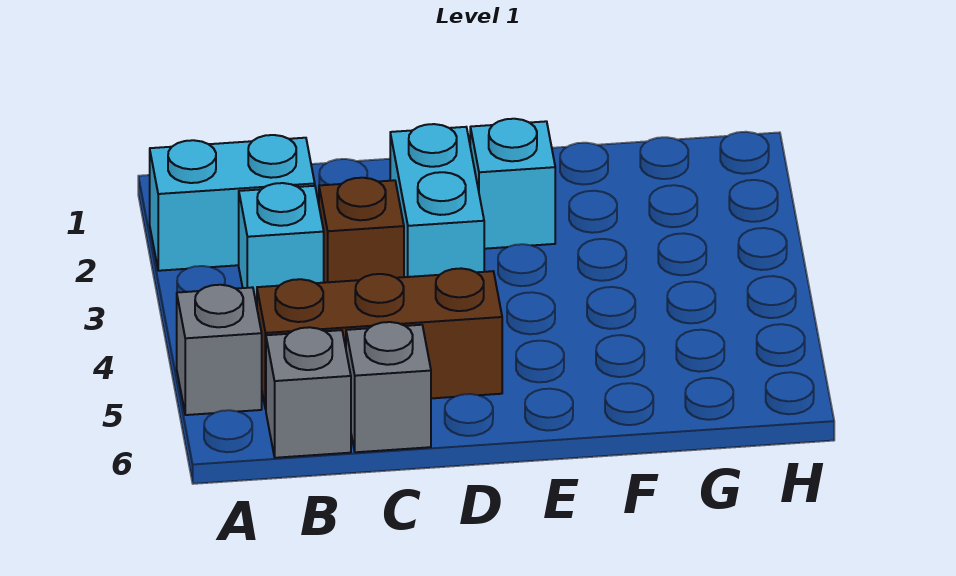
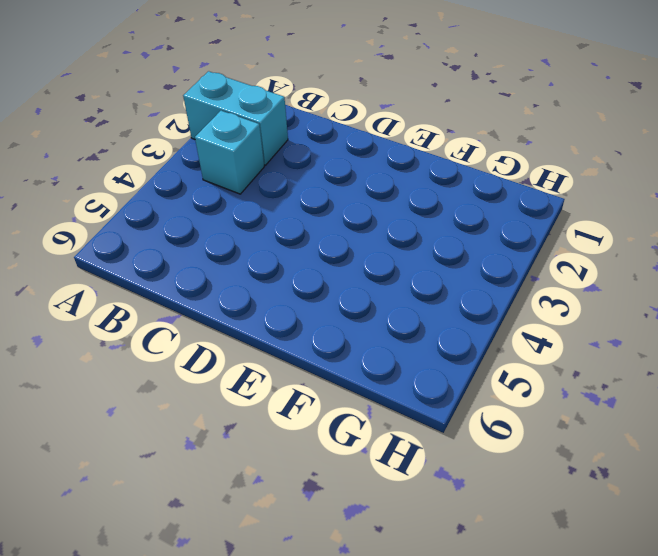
none -> grey brick A5 level 1
none -> brown brick B5:D5 level 1

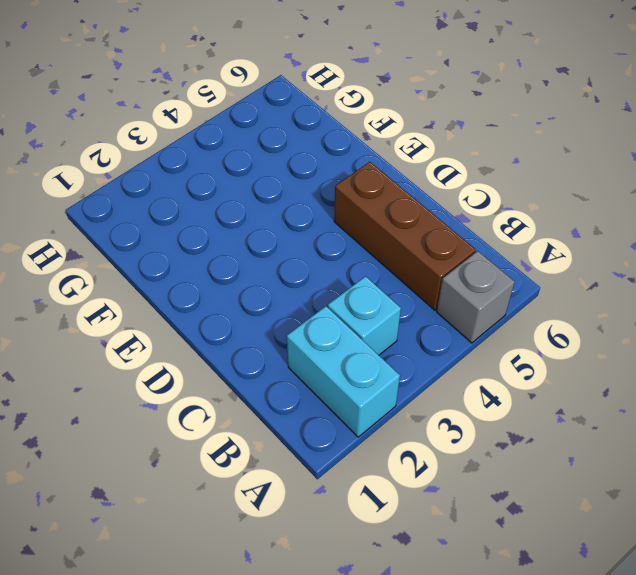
none -> grey brick B6 level 1
none -> brown brick C3 level 1

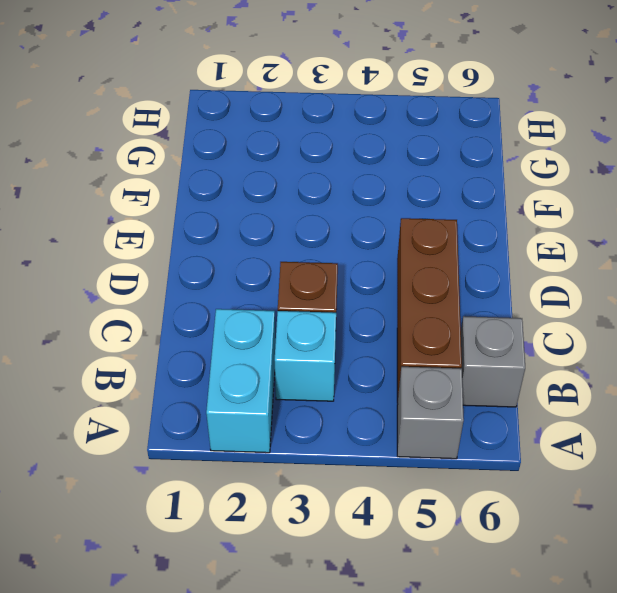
none -> grey brick C6 level 1
none -> cyan brick D2:D3 level 1

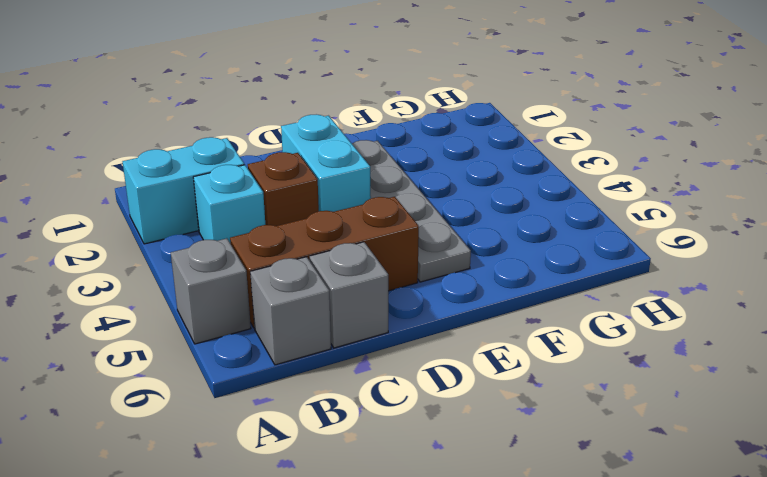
grey plate E2:E5 level 1 -> cyan brick E2 level 1

